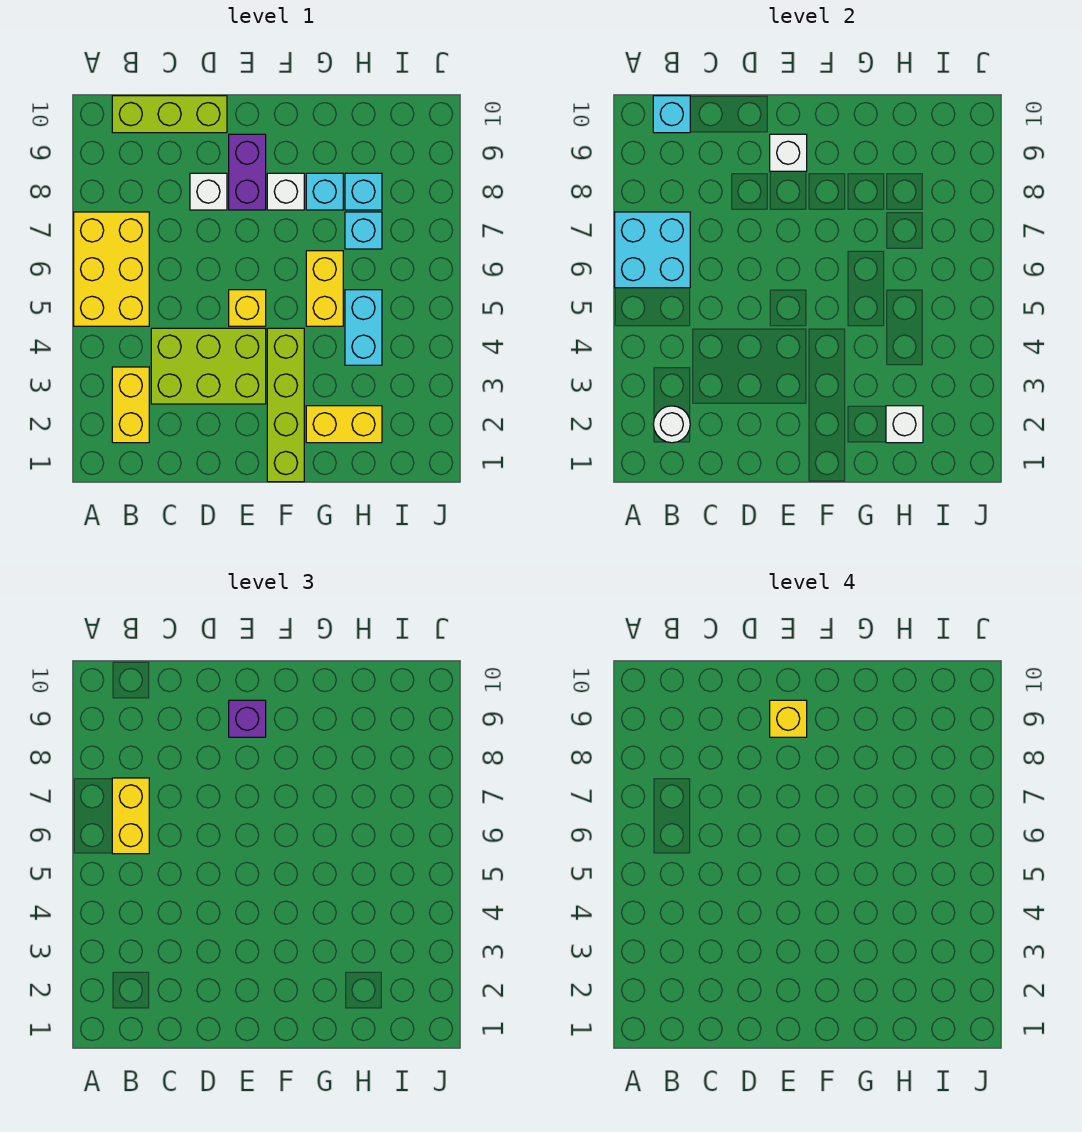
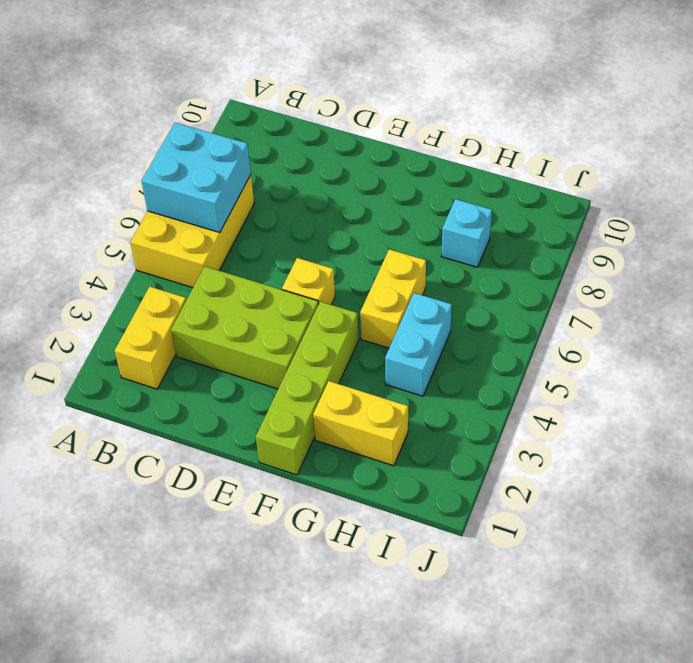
none -> lime brick B10:D10 level 1
none -> white brick D8 level 1
none -> purple brick E8:E9 level 1

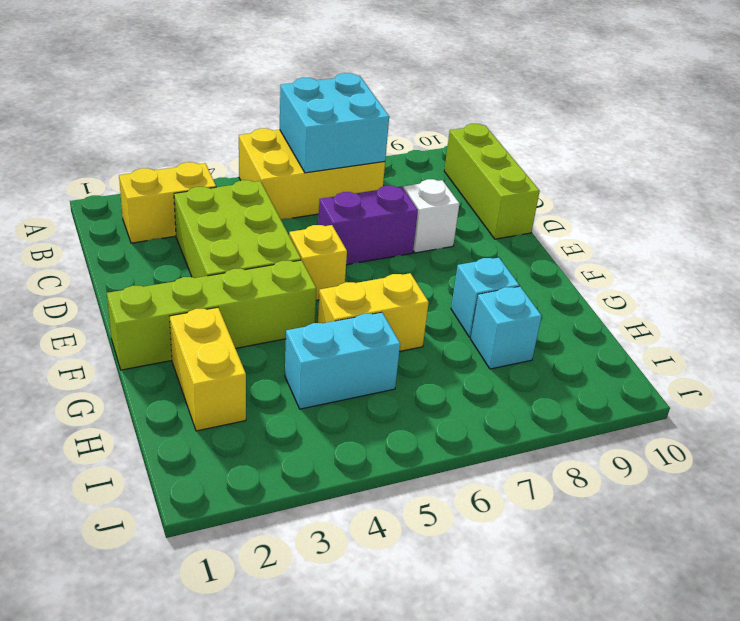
purple brick D6:D7 level 1 -> purple brick E8:E9 level 1
none -> white brick F8 level 1
none -> cyan brick H7 level 1
none -> white round brick B2 level 2

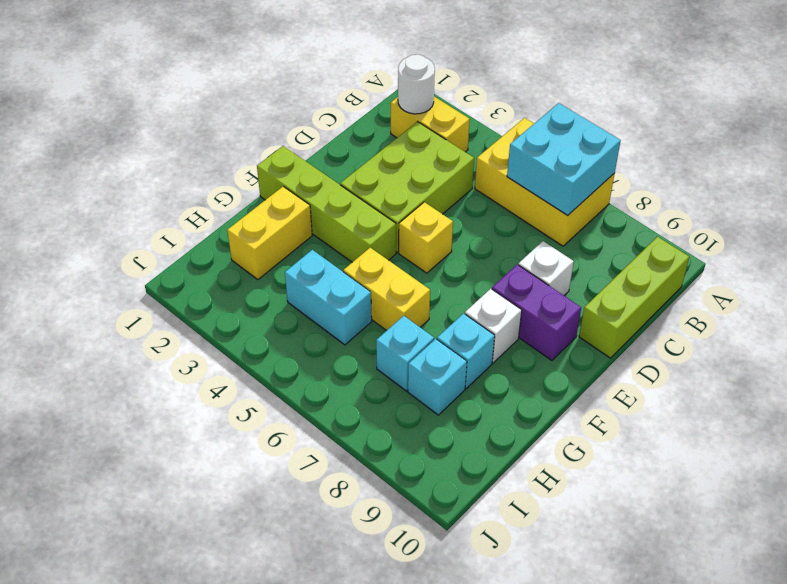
none -> cyan brick B10 level 2
none -> white brick E9 level 2
none -> white brick H2 level 2

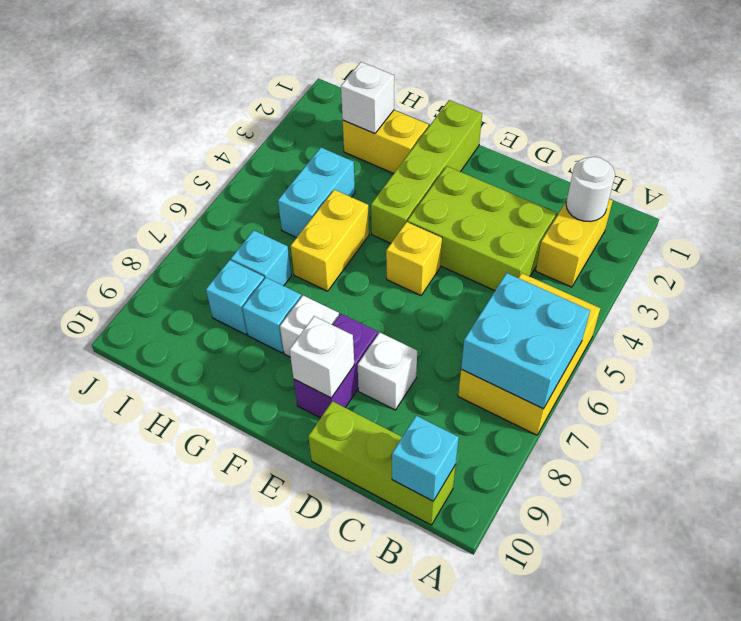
none -> yellow brick B6:B7 level 3
none -> purple brick E9 level 3
none -> yellow brick E9 level 4

